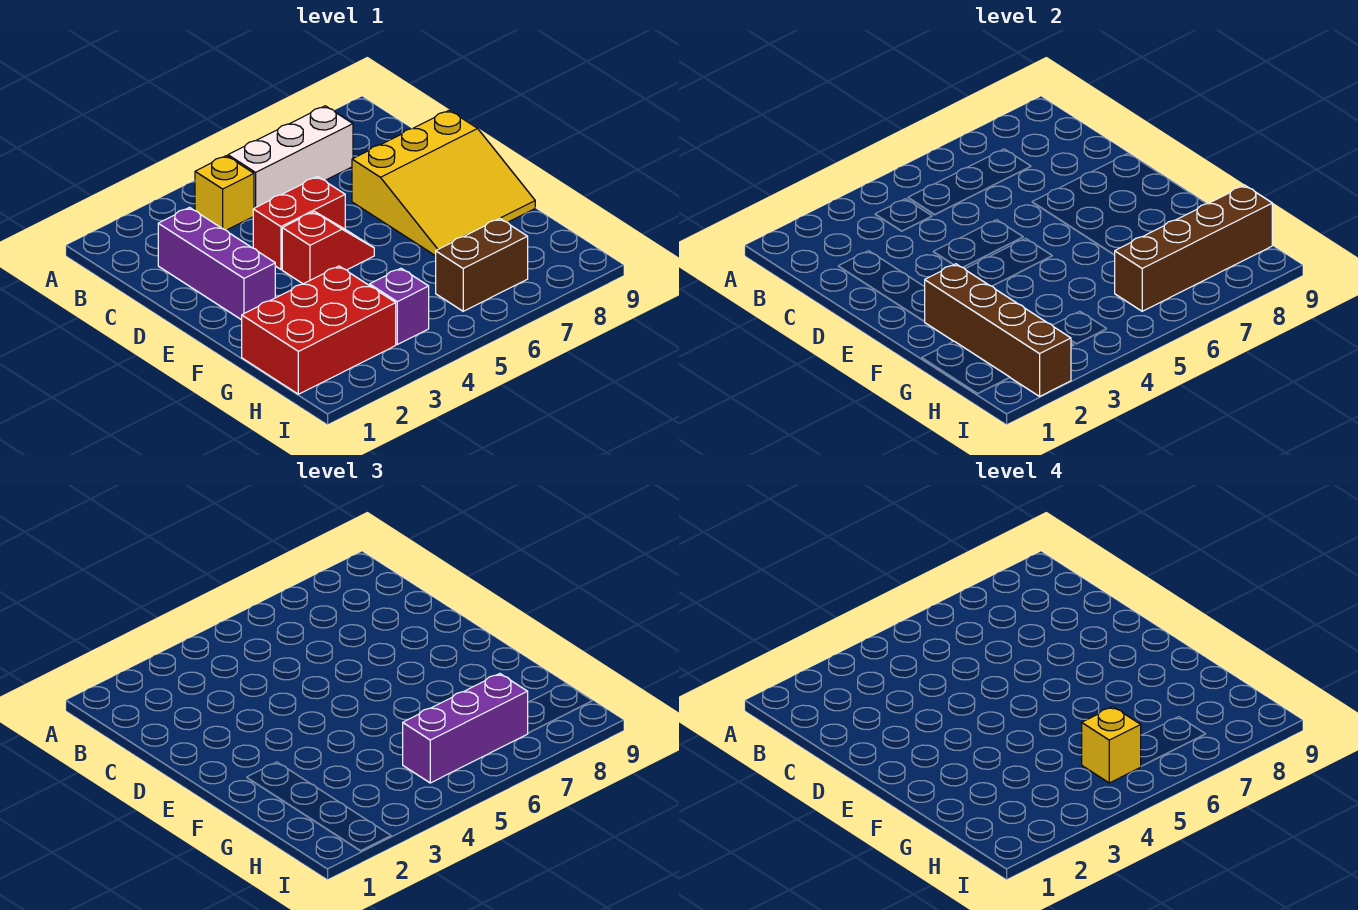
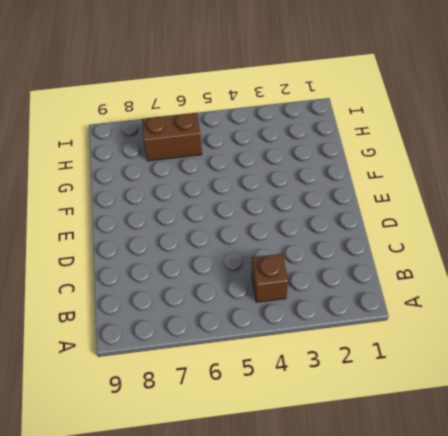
brown brick B4 level 1 -> yellow brick B4 level 1
none -> white brick B5:B7 level 1
none -> purple brick C2:E2 level 1
none -> red brick D4:D5 level 1

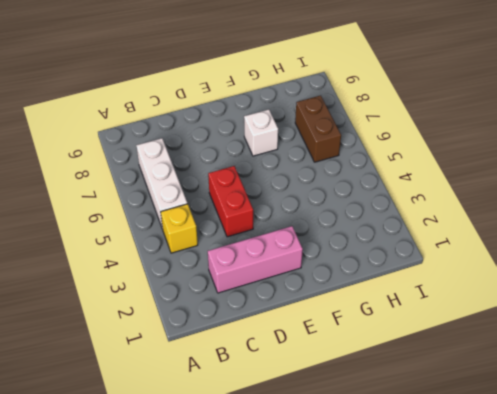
pink brick C2:E2 level 1 -> purple brick C2:E2 level 1
white brick F7 level 1 -> yellow slope D7:F9 level 1 top D
none -> red slope E4:E5 level 1 top 4
none -> red brick G1:H3 level 1
none -> purple brick H4 level 1

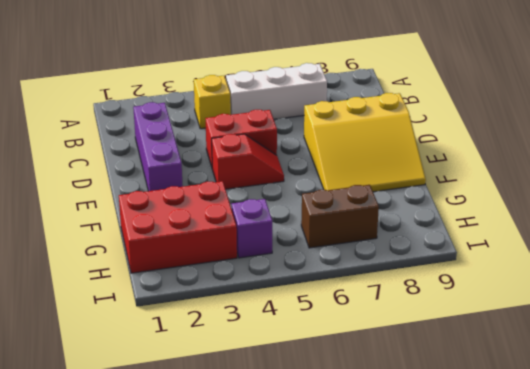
none -> brown brick F2:I2 level 2
none -> brown brick H6:H9 level 2
none -> purple brick H5:H7 level 3

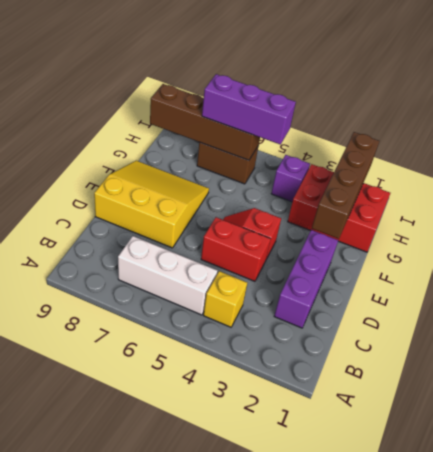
none -> yellow brick H5 level 4

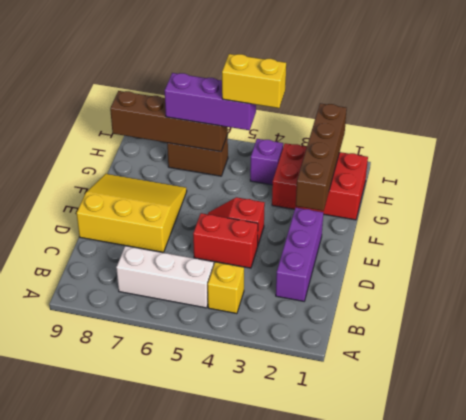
yellow brick H4:H5 level 4 -> yellow brick H5 level 4

